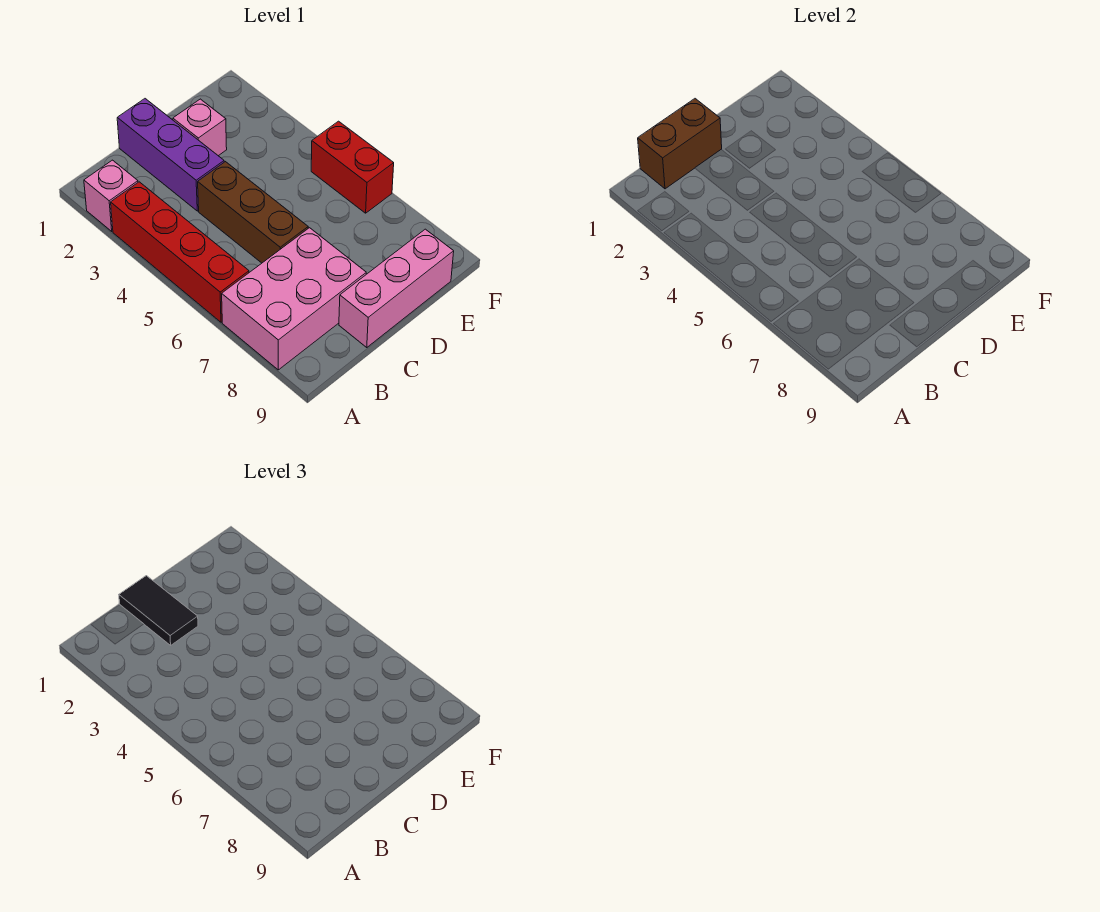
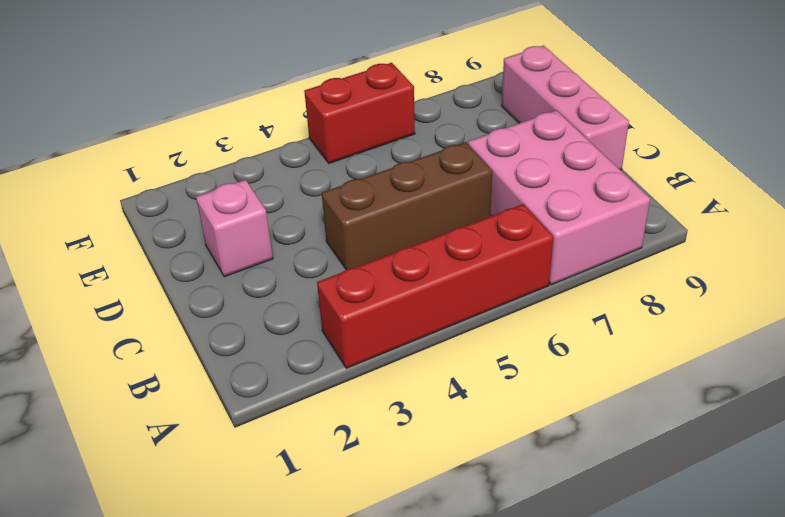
none -> pink brick A2 level 1
none -> purple brick C1:C3 level 1

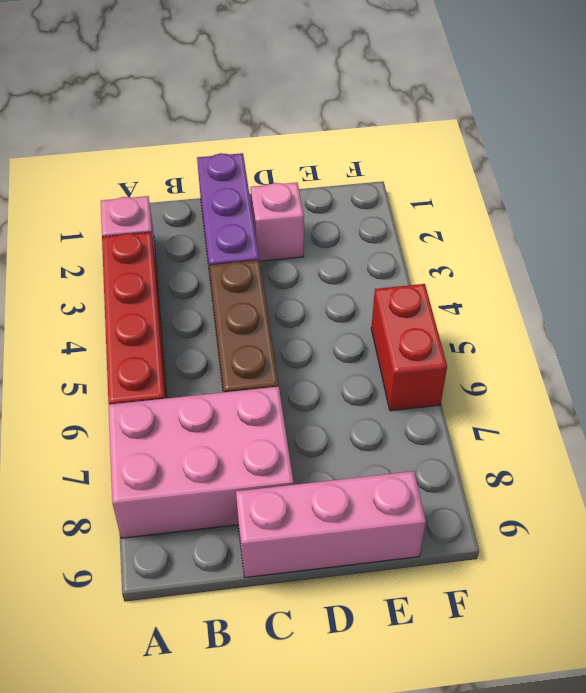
none -> brown brick B1:C1 level 2
none -> black tile C1:C2 level 3

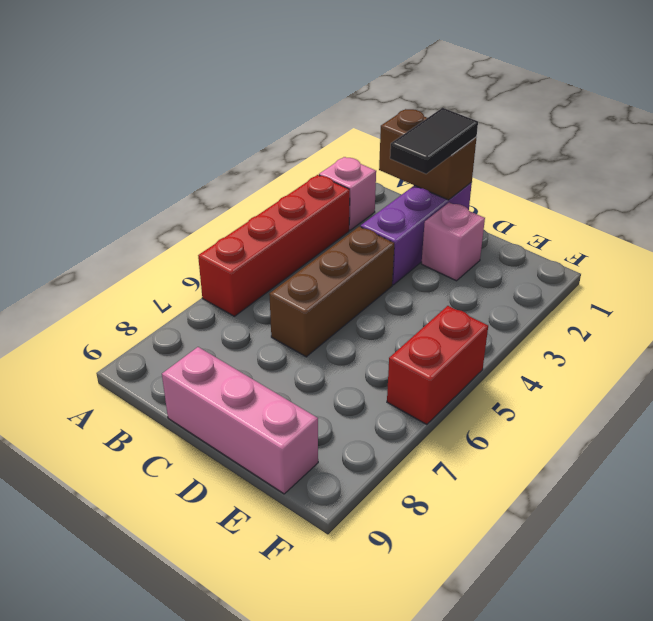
none -> pink brick A7:C8 level 1

